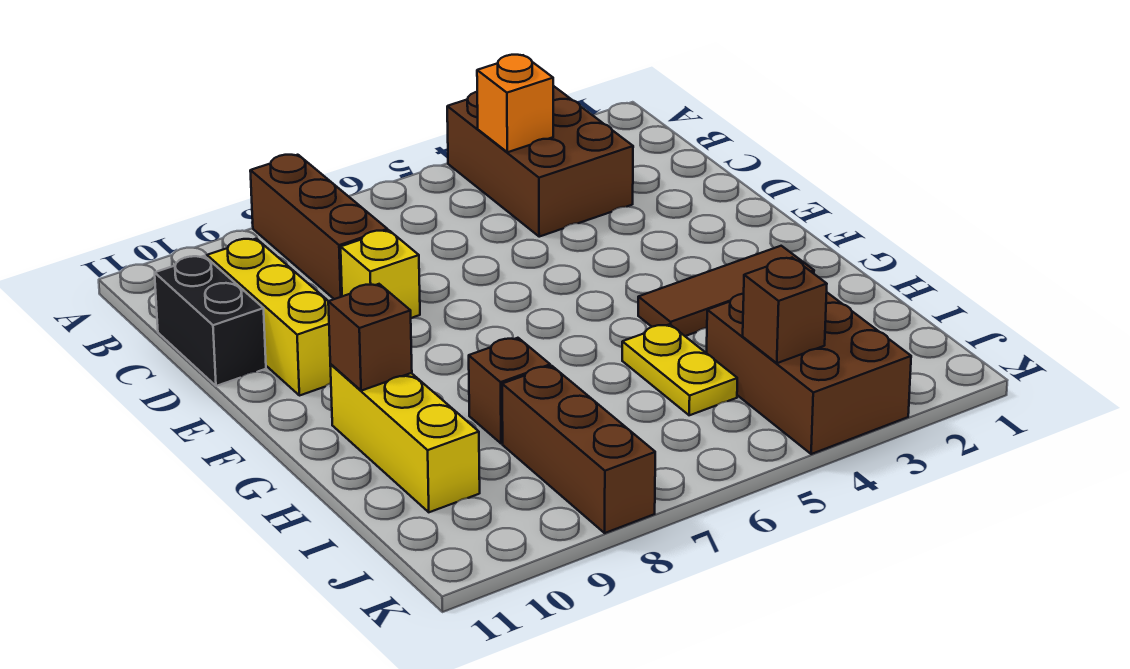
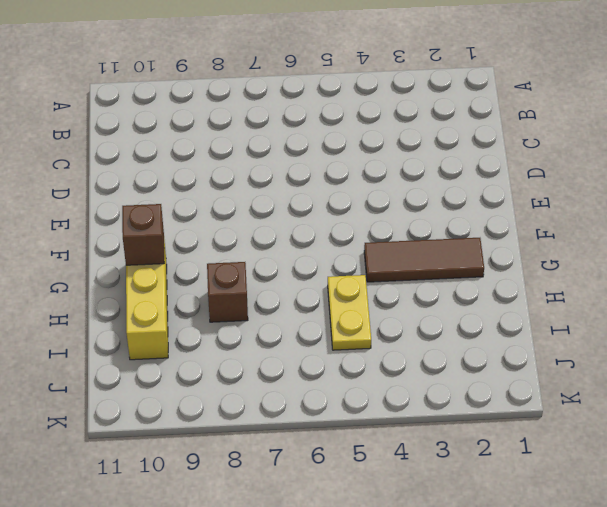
none -> brown brick A3:C4 level 1
none -> brown brick A8:C8 level 1
none -> yellow brick C10:E10 level 1

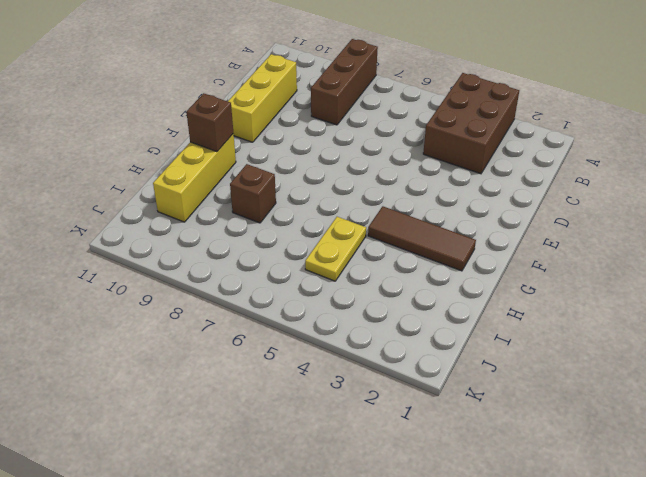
none -> black brick C11:D11 level 1
none -> yellow brick D8 level 1
none -> brown brick I3:K4 level 1

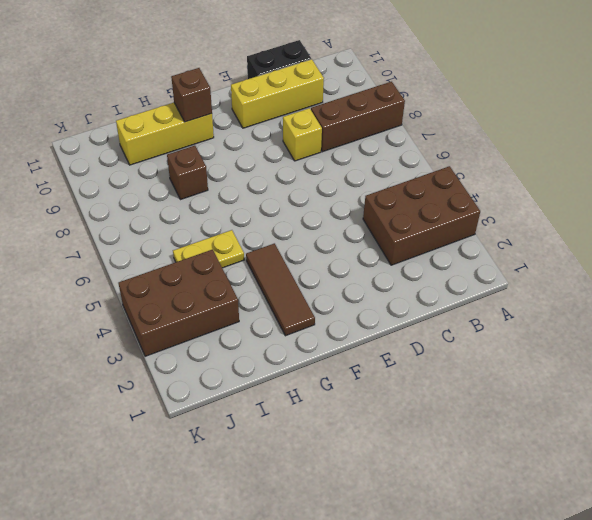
none -> brown brick I8:K8 level 1
none -> orange brick B4 level 2
none -> brown brick J4 level 2

